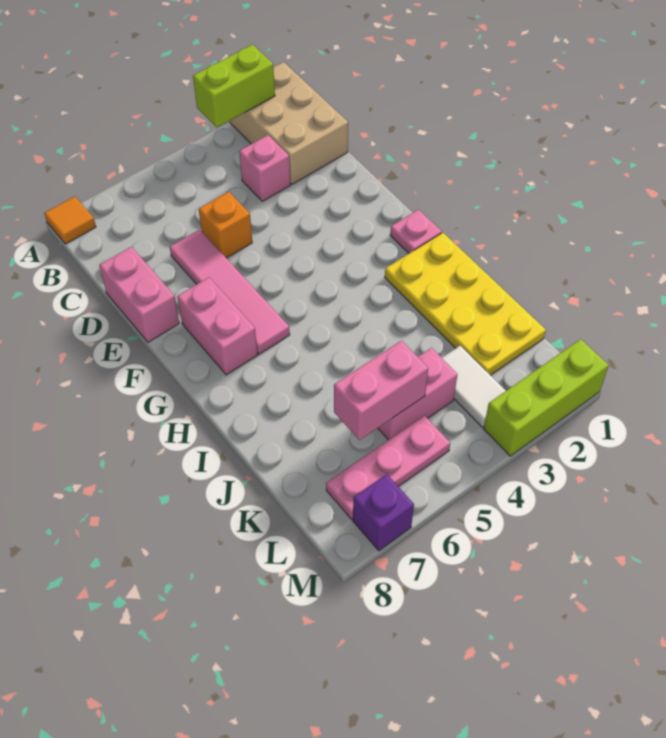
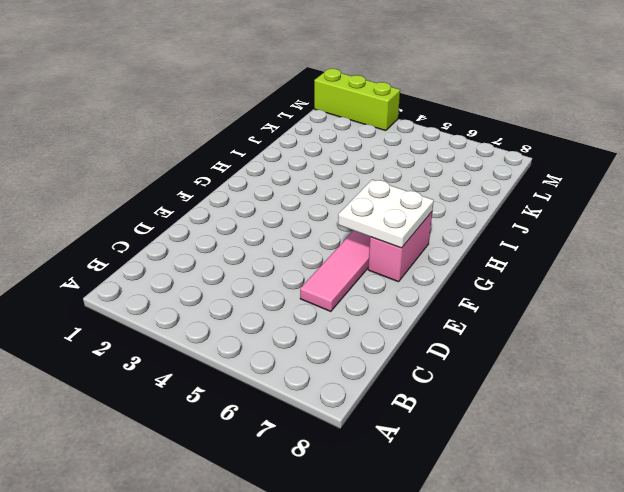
white plate F6:G7 level 2 -> none
none -> tan brick A1:C2 level 1
none -> orange tile A8 level 1
none -> pink brick C3 level 1

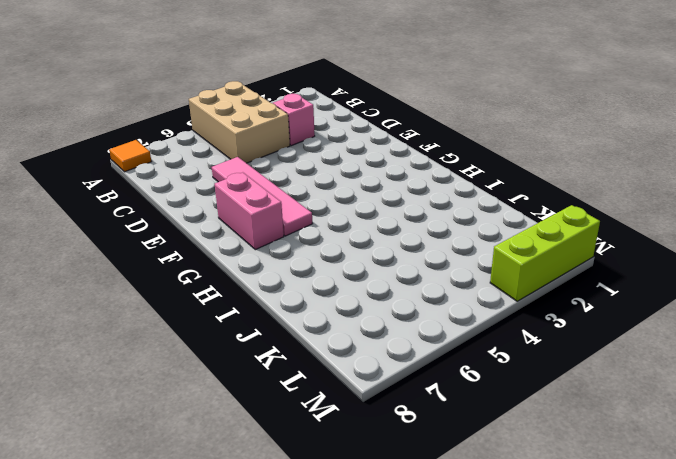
tan brick A4:C5 level 1 -> tan brick A1:C2 level 1
none -> orange brick D5 level 1
none -> pink brick D8:E8 level 1
none -> pink plate G1 level 1

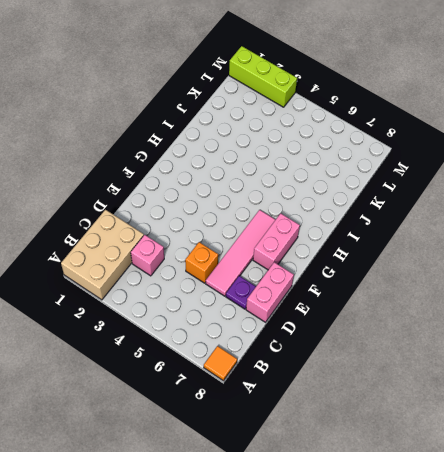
purple plate D7 level 1 -> none
none -> pink plate G1 level 1
none -> yellow plate H1:K2 level 1
none -> white tile K3:L3 level 1

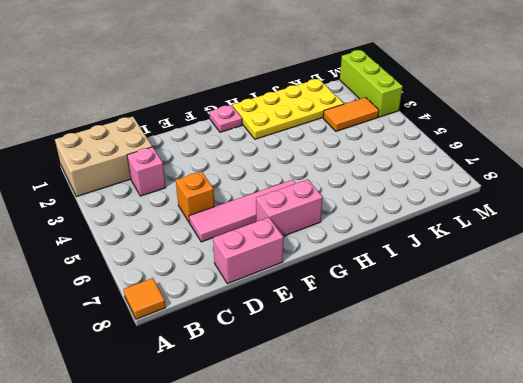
orange tile K3:L3 level 1 -> white tile K3:L3 level 1
none -> pink brick K4:K5 level 1
none -> pink plate L5:L7 level 1
none -> purple brick M7 level 1

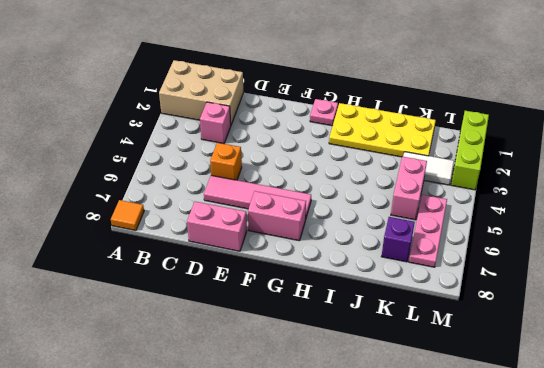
purple brick K7 level 1 -> purple brick M7 level 1
none -> lime brick A2:A3 level 2
none -> pink brick K5:K6 level 2

